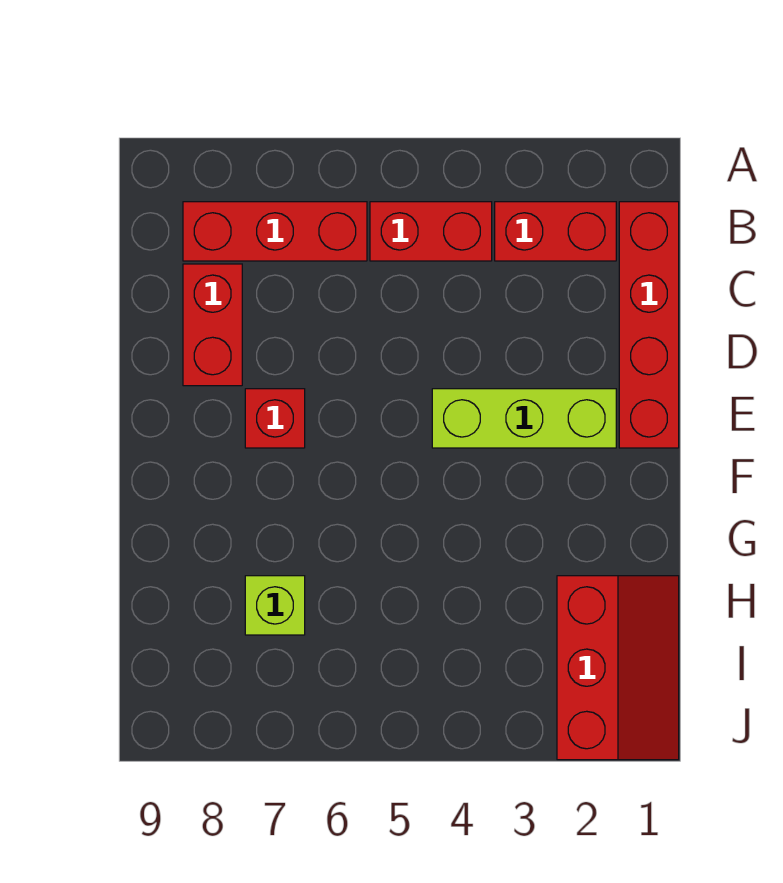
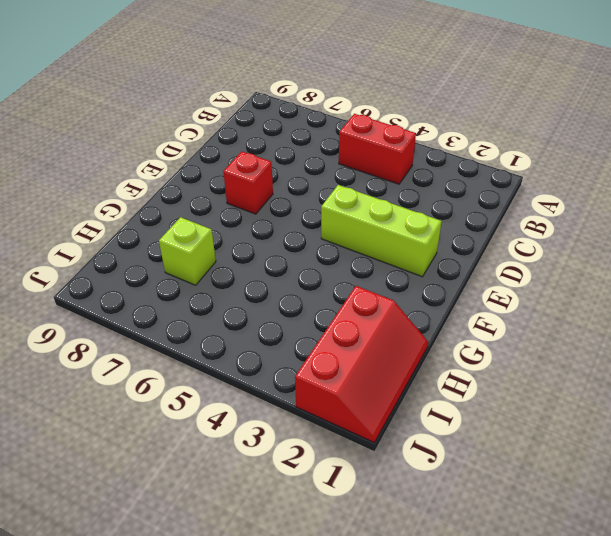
none -> red brick B1:E1 level 1
none -> red brick B2:B3 level 1

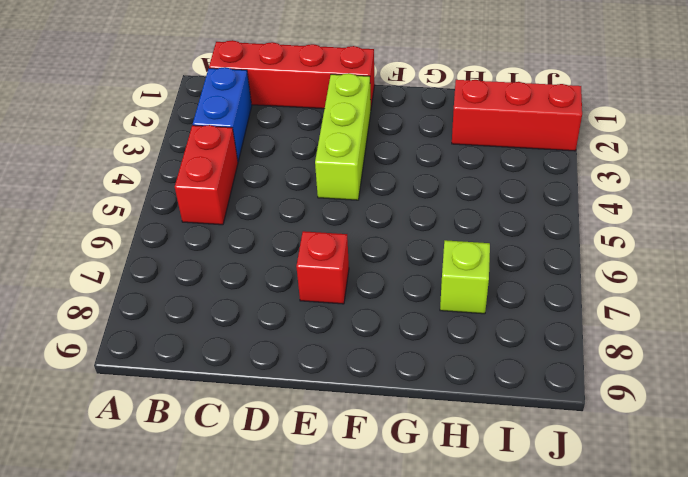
blue brick B2:B3 level 1 -> red brick B2:B3 level 1
none -> red brick B6:B8 level 1
none -> red brick C8:D8 level 1

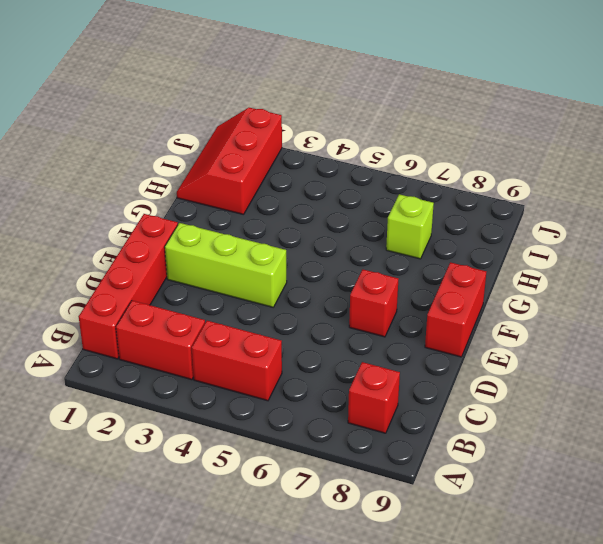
red brick B8 level 1 -> red brick B6:B8 level 1
red brick E9:F9 level 1 -> red brick C8:D8 level 1

